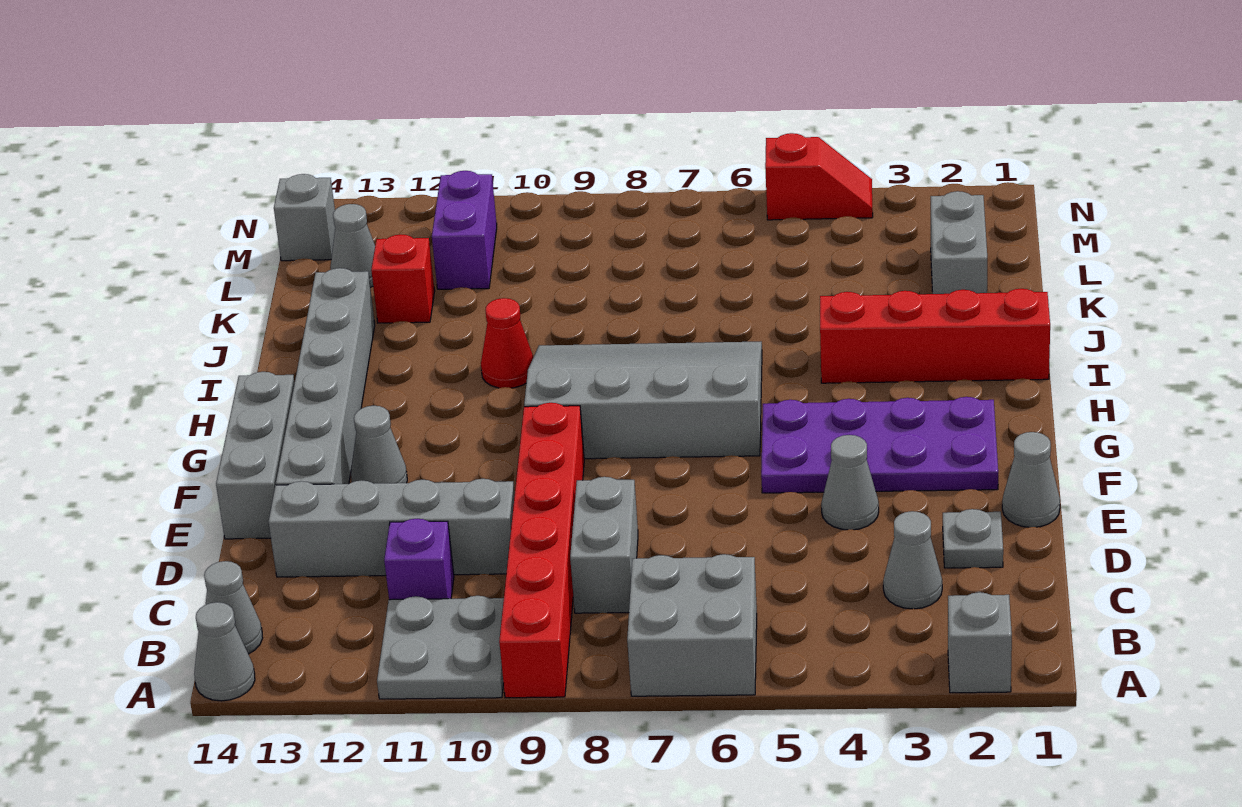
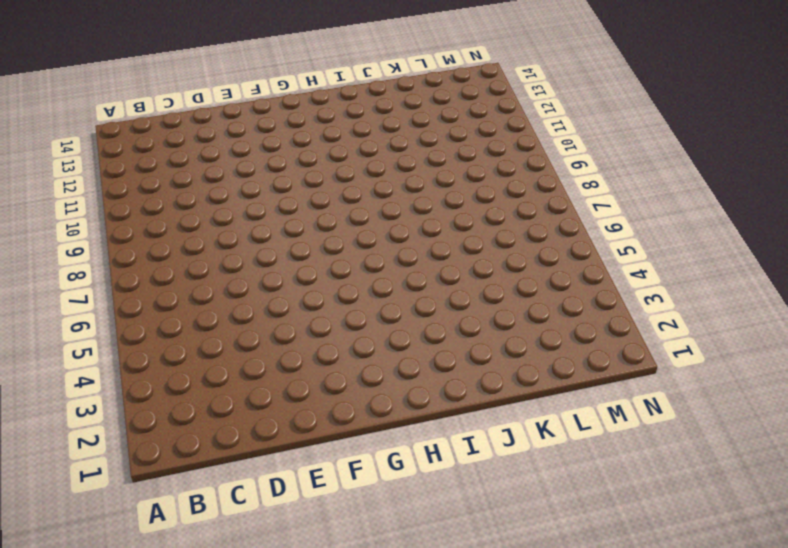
none -> grey brick A2 level 1
none -> grey brick A6:B7 level 1
none -> red brick A9:F9 level 1

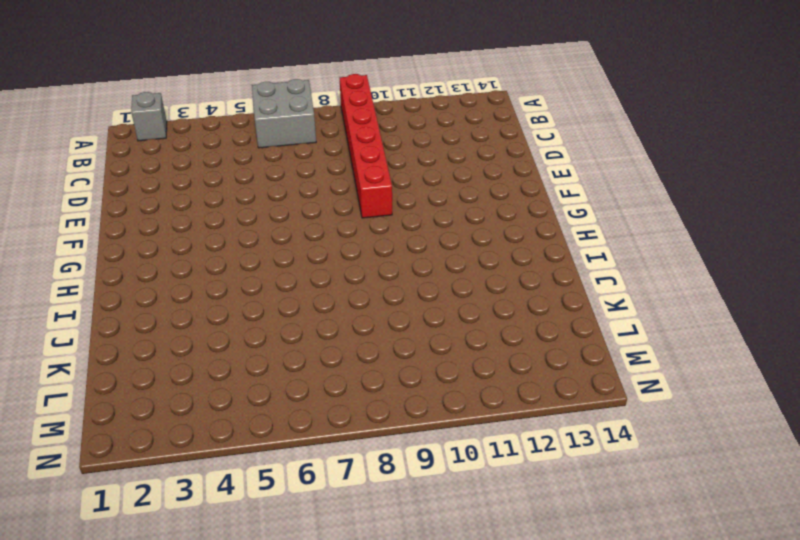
none -> grey plate A10:B11 level 1
none -> grey cone A14 level 1
none -> grey cone B14 level 1

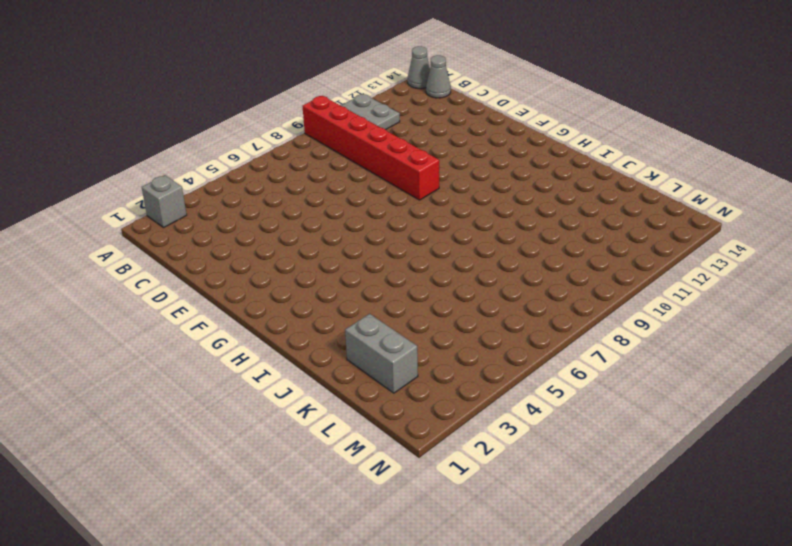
none -> grey brick A6:B7 level 1
none -> grey cone C3 level 1
none -> grey brick C8:D8 level 1

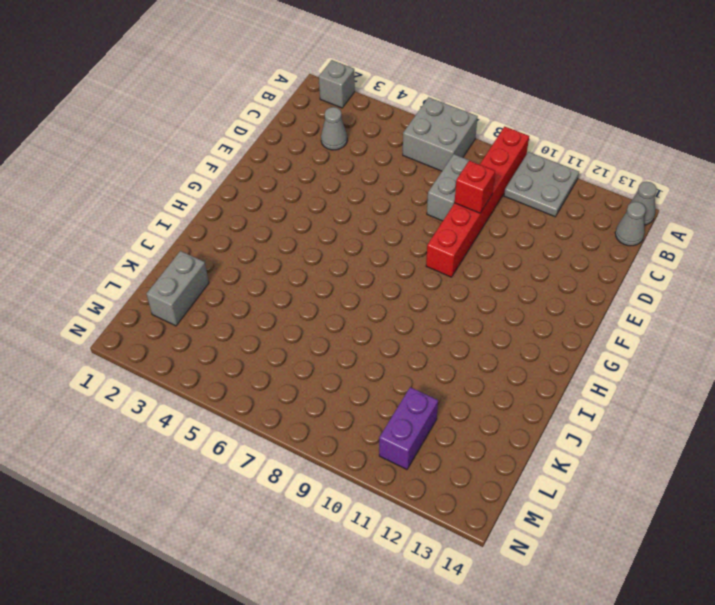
red brick D9 level 2 -> red brick K12 level 1
none -> purple brick C11 level 1
none -> grey plate D2 level 1
none -> grey brick D10:D13 level 1

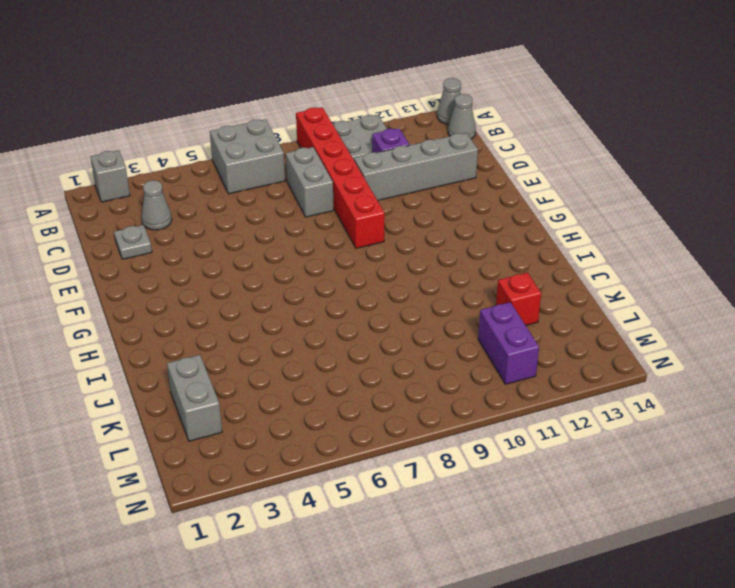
none -> grey cone E1 level 1
none -> grey cone E4 level 1
none -> grey brick E13:J13 level 1

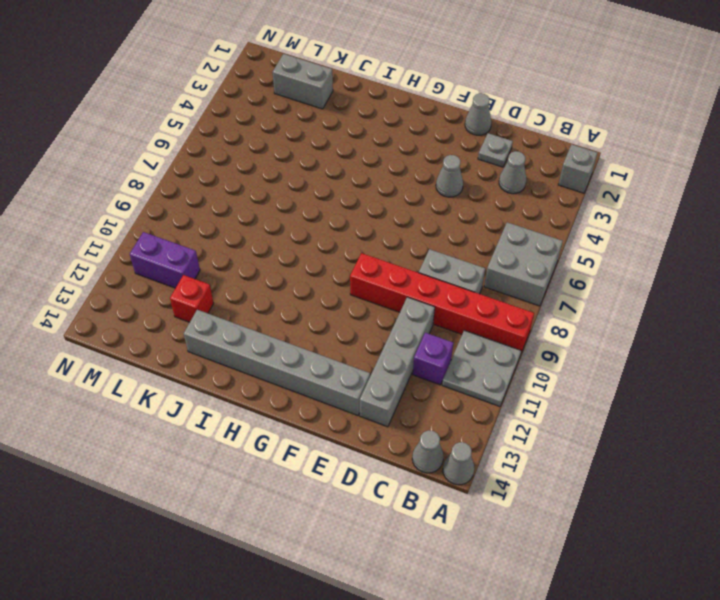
none -> grey brick E14:G14 level 1
none -> purple plate F2:G5 level 1
none -> grey cone F12 level 1

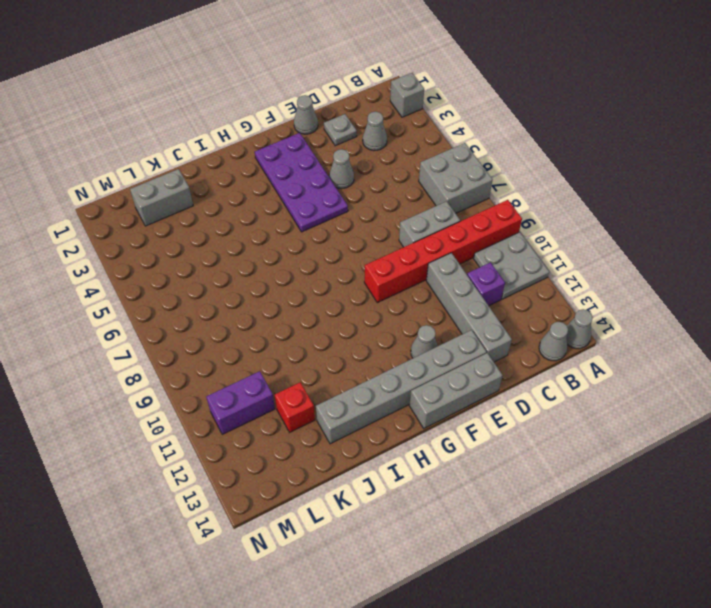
none -> grey slope G6:I9 level 1 top G
none -> red brick I1:I4 level 1
none -> red cone I10 level 1

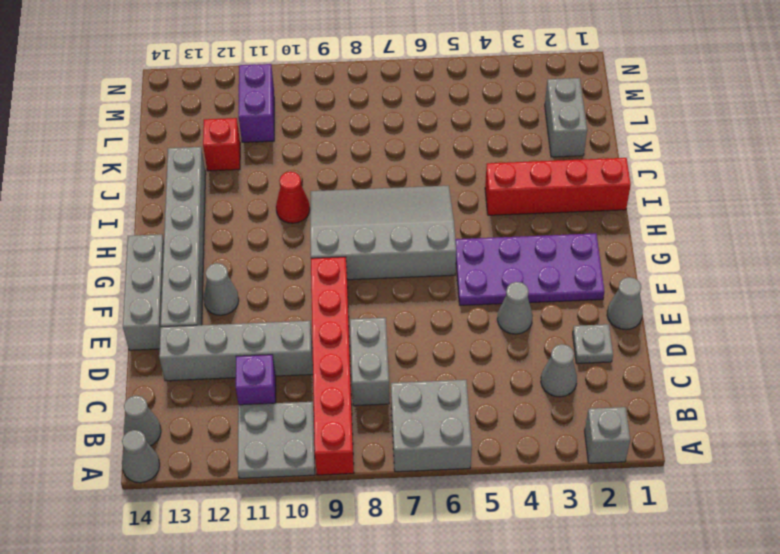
none -> grey cone L13 level 1
none -> grey brick M14 level 1
none -> red slope N4:N5 level 1 top 5

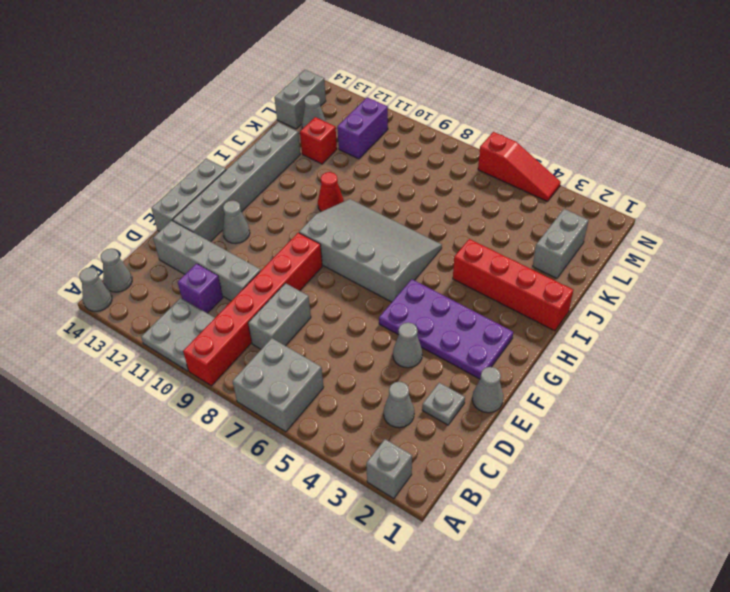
grey brick L14:M14 level 1 -> grey brick M14 level 1
red slope N4:N6 level 1 top 6 -> red slope N4:N5 level 1 top 5

